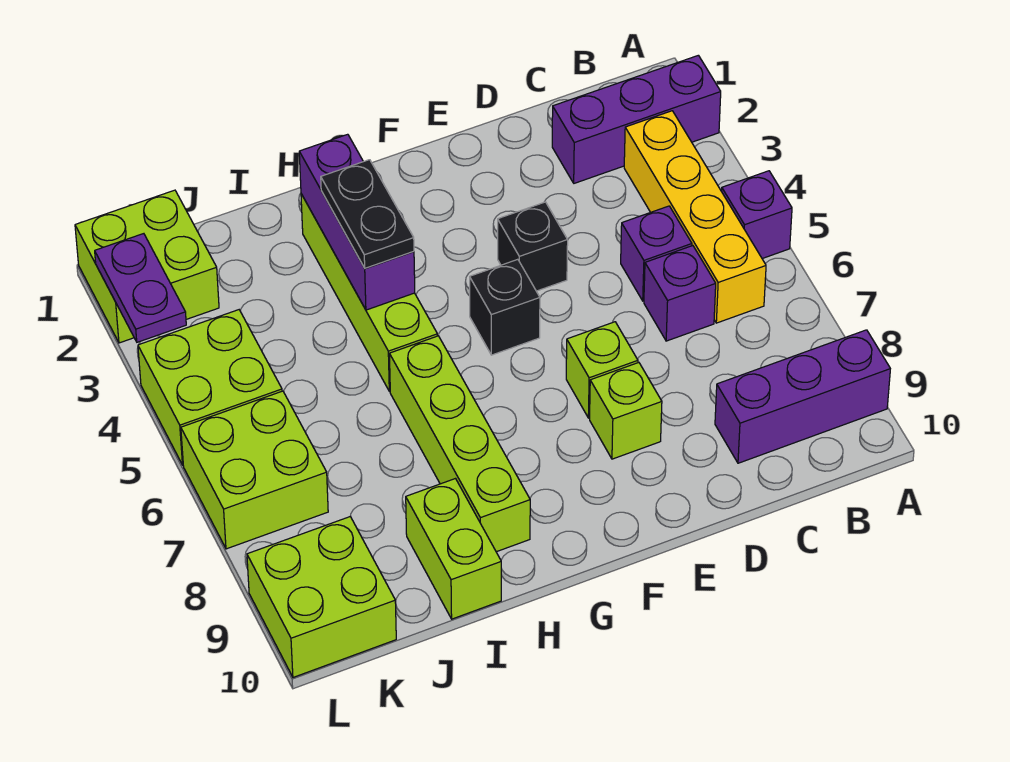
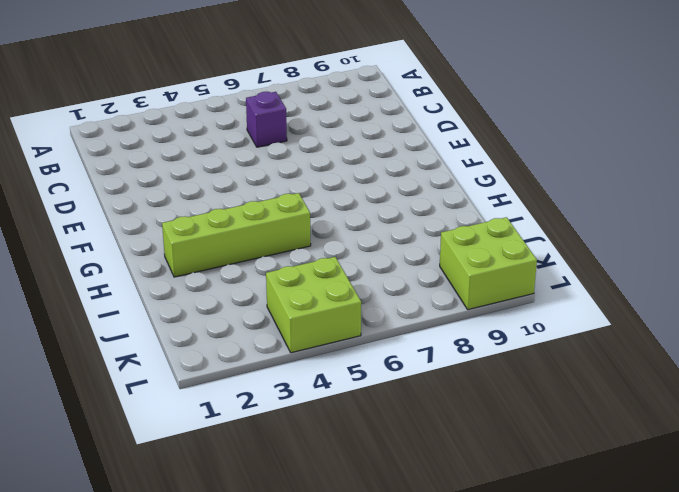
none -> purple brick A2:C2 level 1
none -> purple brick A5 level 1
none -> purple brick A9:C9 level 1

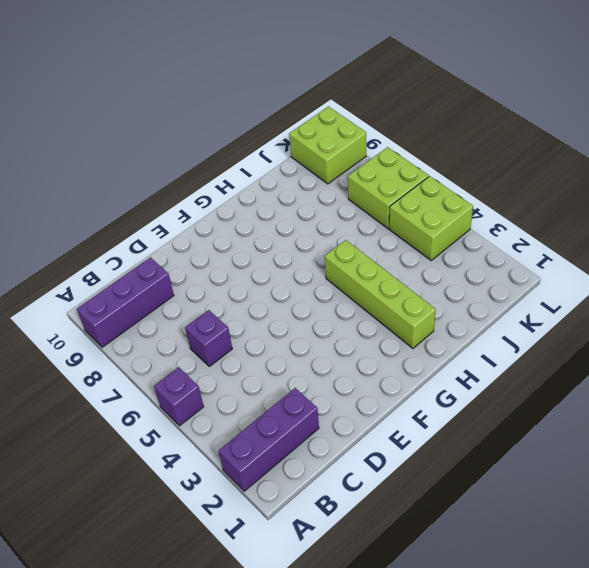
none -> yellow brick B3:B6 level 1
none -> purple brick C5 level 1
none -> black brick E4 level 1

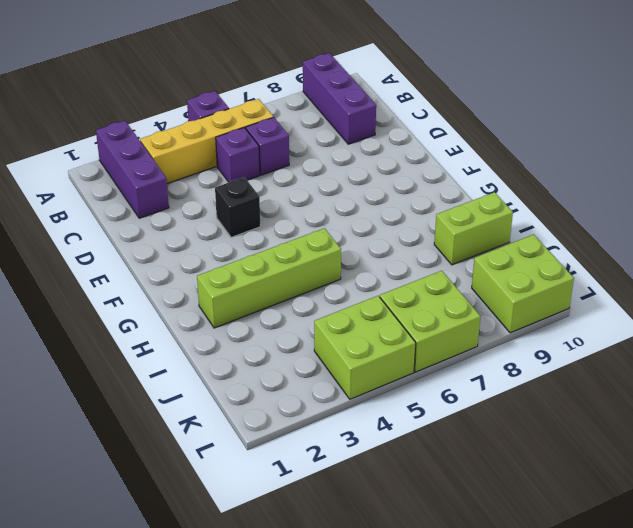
none -> lime brick E7 level 1
none -> lime brick E8 level 1
none -> black brick F5 level 1

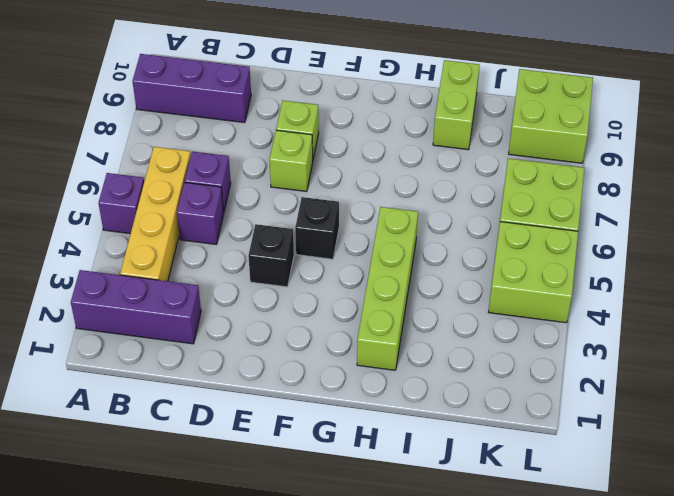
none -> lime brick H6:H9 level 1
none -> lime brick K1:L2 level 1
none -> purple brick H2:H4 level 2

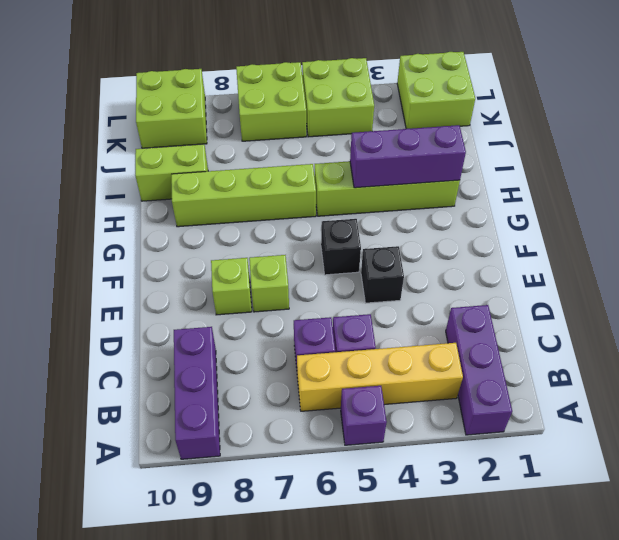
none -> purple plate L2:L3 level 2
none -> black plate H3:H4 level 3

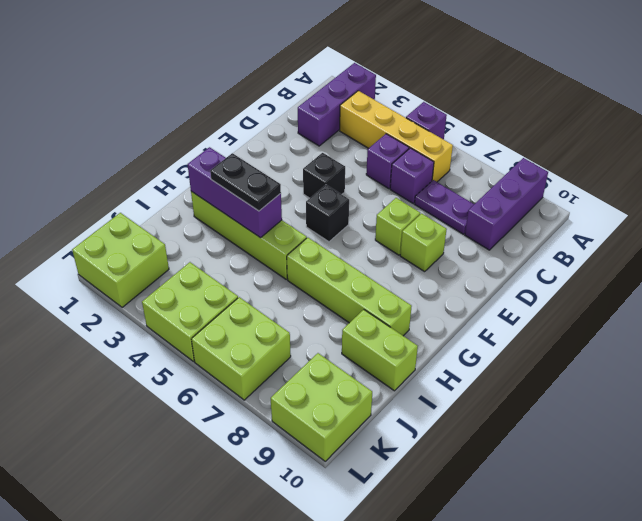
purple plate C7:C8 level 1 -> purple plate L2:L3 level 2

